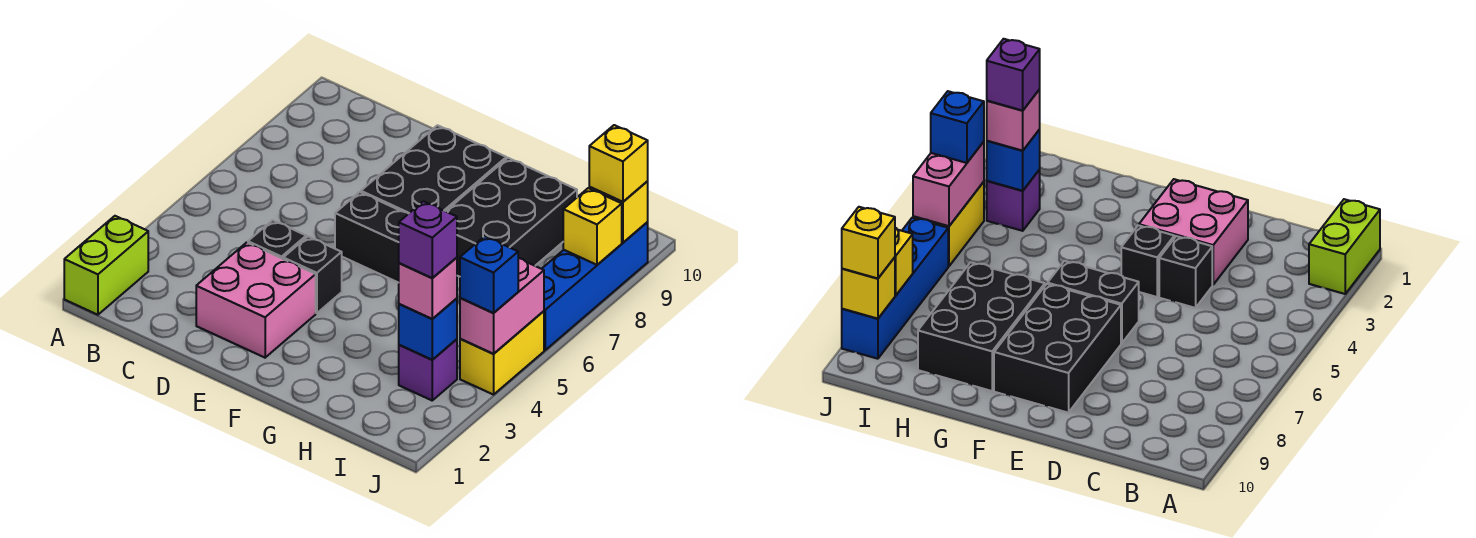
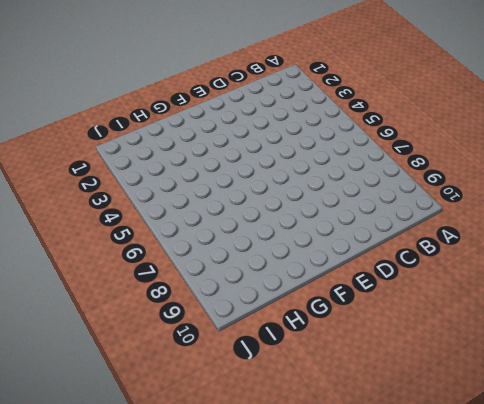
none -> lime brick A1:A2 level 1
none -> pink brick D2:E3 level 1
none -> black brick D4 level 1

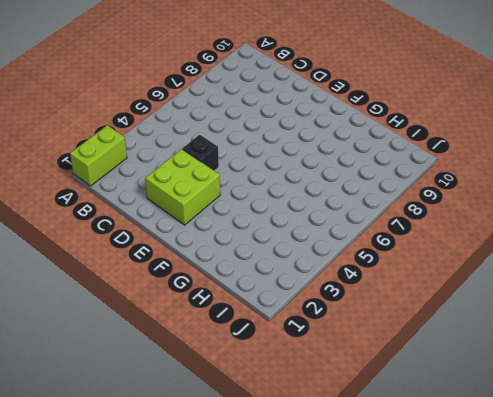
lime brick D2:E3 level 1 -> pink brick D2:E3 level 1
none -> black brick E4 level 1
none -> black brick E6:F6 level 1
none -> black brick E7:F9 level 1

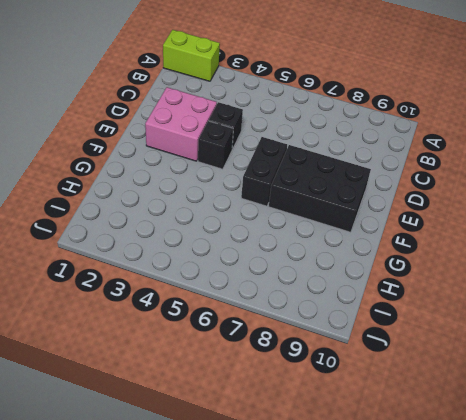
none -> black brick G7:H9 level 1
none -> purple brick I3 level 1
none -> yellow brick J4:J5 level 1

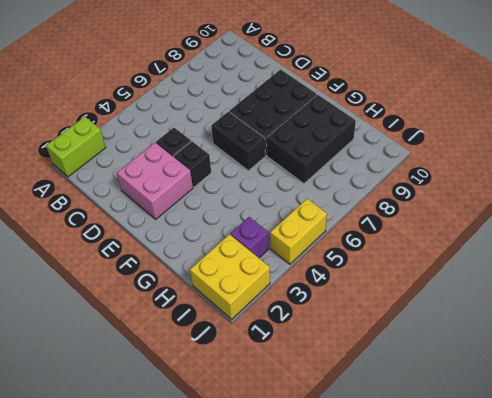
yellow brick I1:J2 level 1 -> none
none -> blue brick J6:J9 level 1
none -> blue brick I3 level 2
none -> pink brick J4:J5 level 2

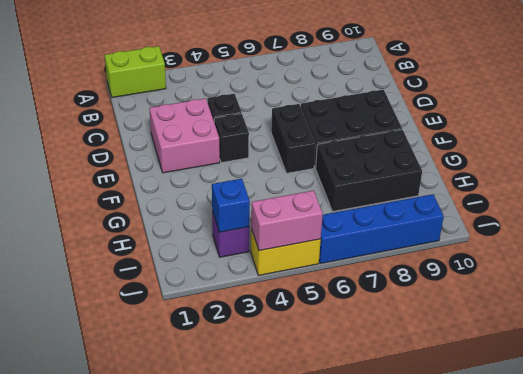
none -> yellow brick J8 level 2
none -> yellow brick J9 level 2
none -> pink brick I3 level 3

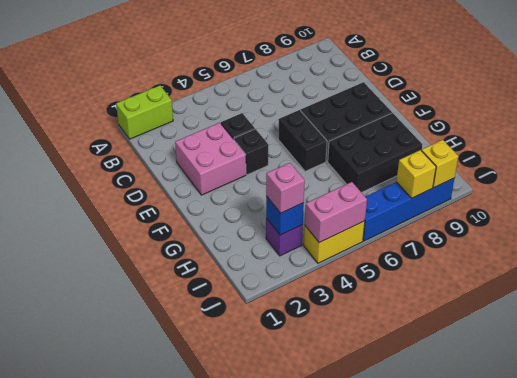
none -> blue brick J4 level 3
none -> yellow brick J9 level 3
none -> purple brick I3 level 4

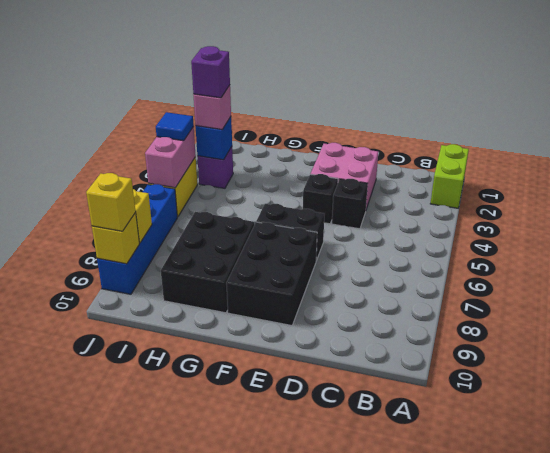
blue tile J4 level 3 -> blue brick J4 level 3

